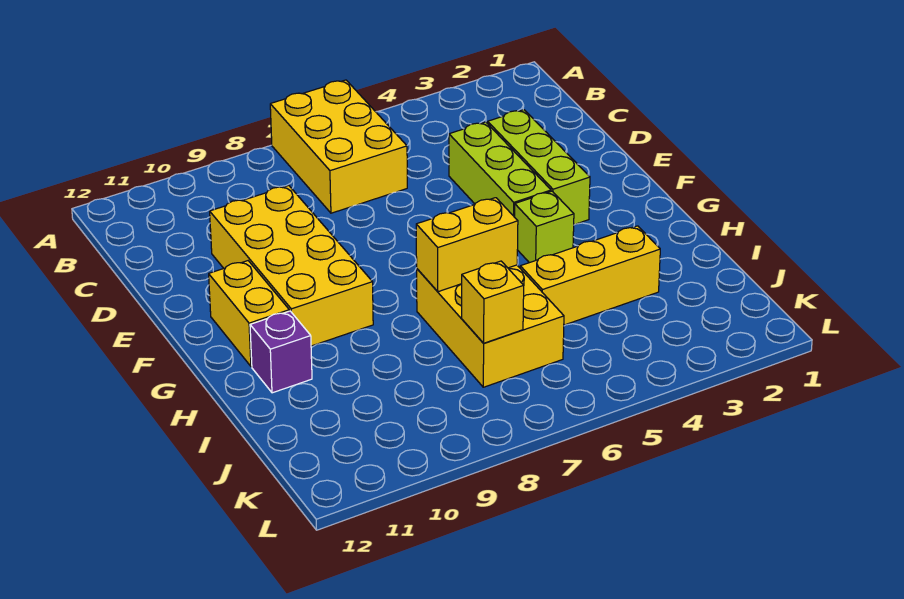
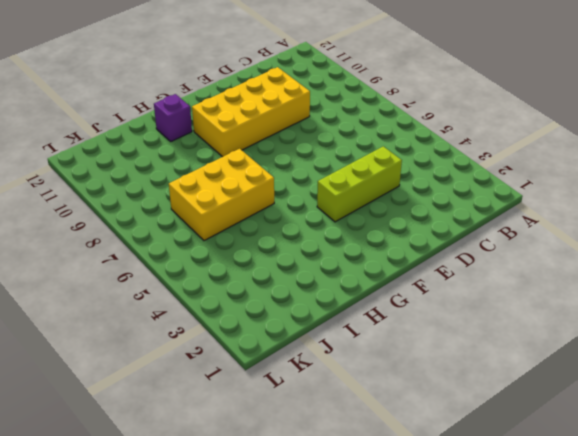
none -> yellow brick A6:C7 level 1
none -> lime brick D3:F3 level 1

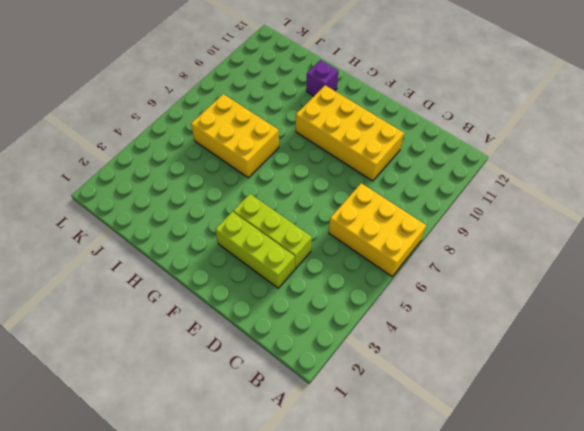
none -> yellow brick F11:G11 level 1
none -> lime brick G4 level 1

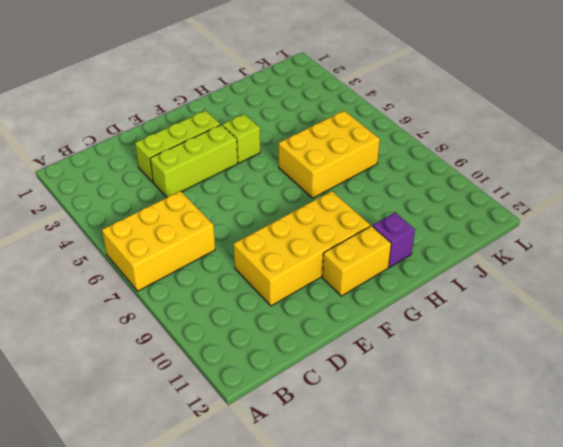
none -> yellow brick I3:I5 level 1
none -> yellow brick H6:H7 level 2

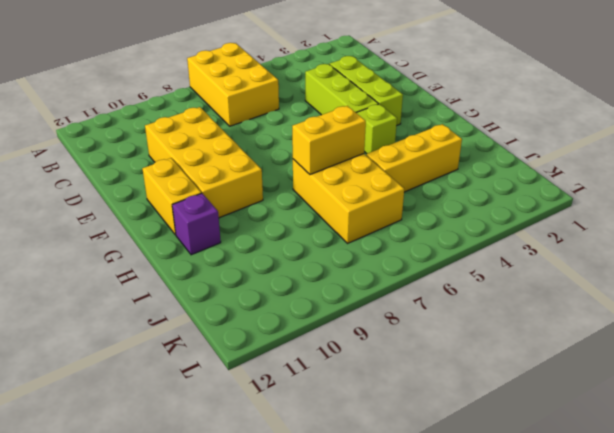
none -> yellow brick J7 level 2

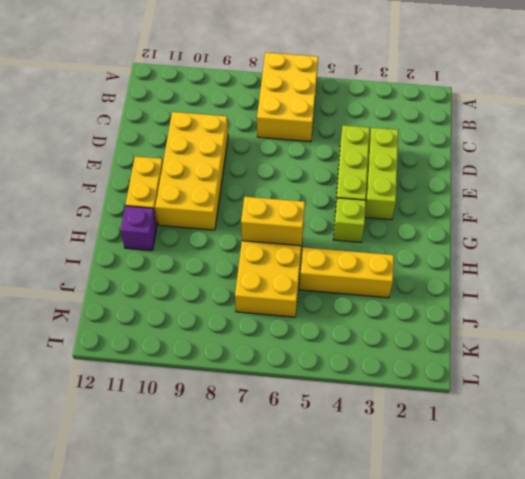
none -> yellow brick J7 level 2

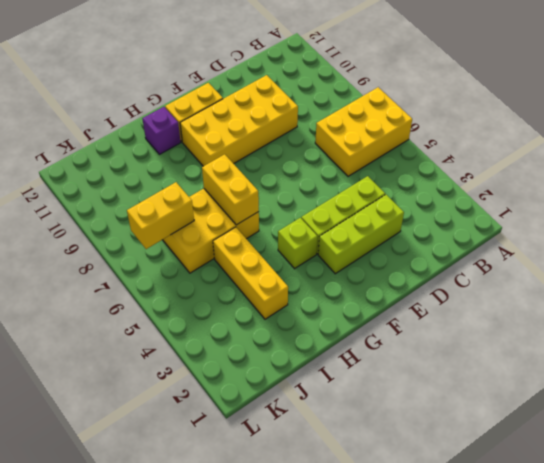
yellow brick J7:K7 level 2 -> yellow brick J7 level 2

